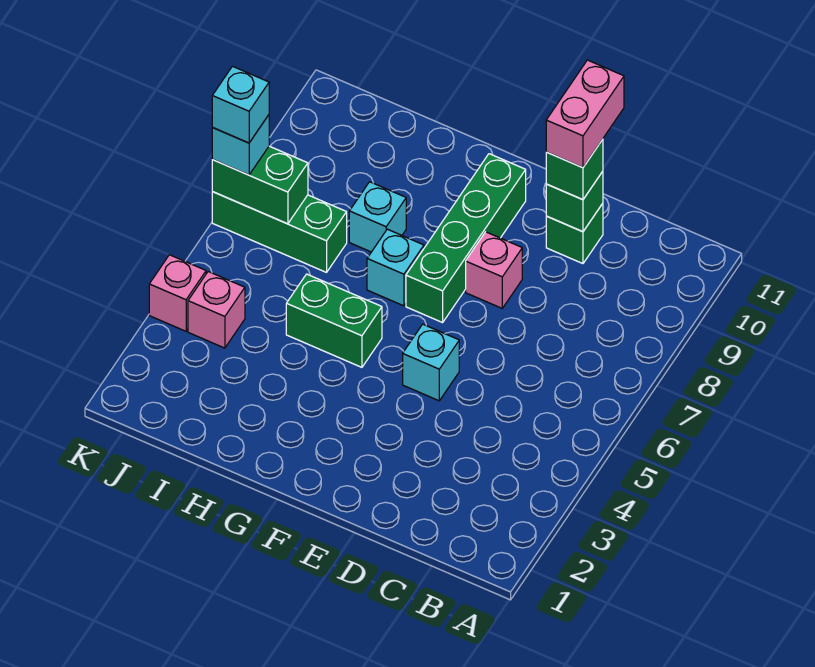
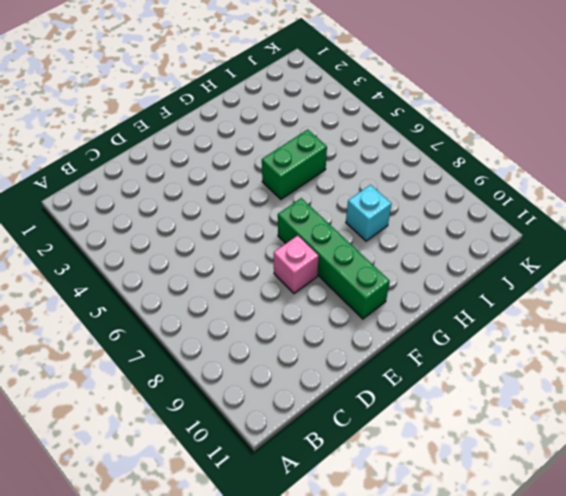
none -> green brick D10 level 1
none -> cyan brick E5 level 1
none -> cyan brick G7 level 1

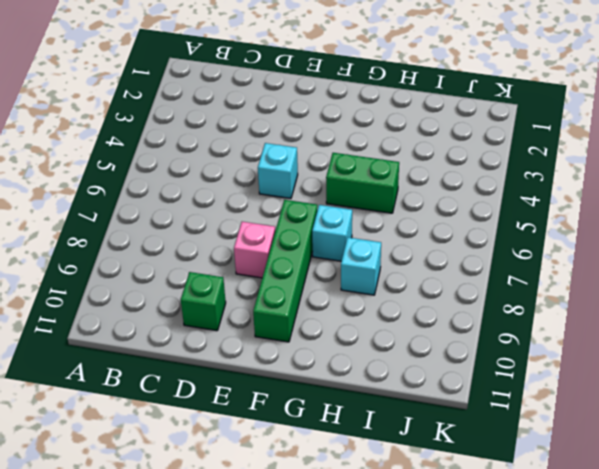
none -> green brick I7:K7 level 1
none -> pink brick J4 level 1
none -> pink brick K4 level 1

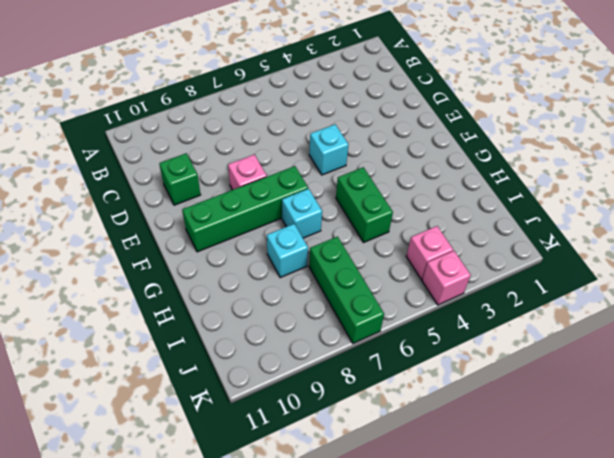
none -> green brick D10 level 2
none -> green brick J7:K7 level 2
none -> green brick D10 level 3

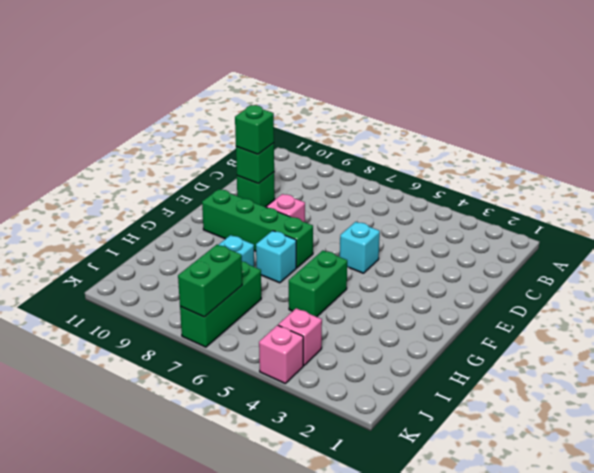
none -> cyan brick K7 level 3
none -> pink brick D10:D11 level 4
none -> cyan brick K7 level 4

